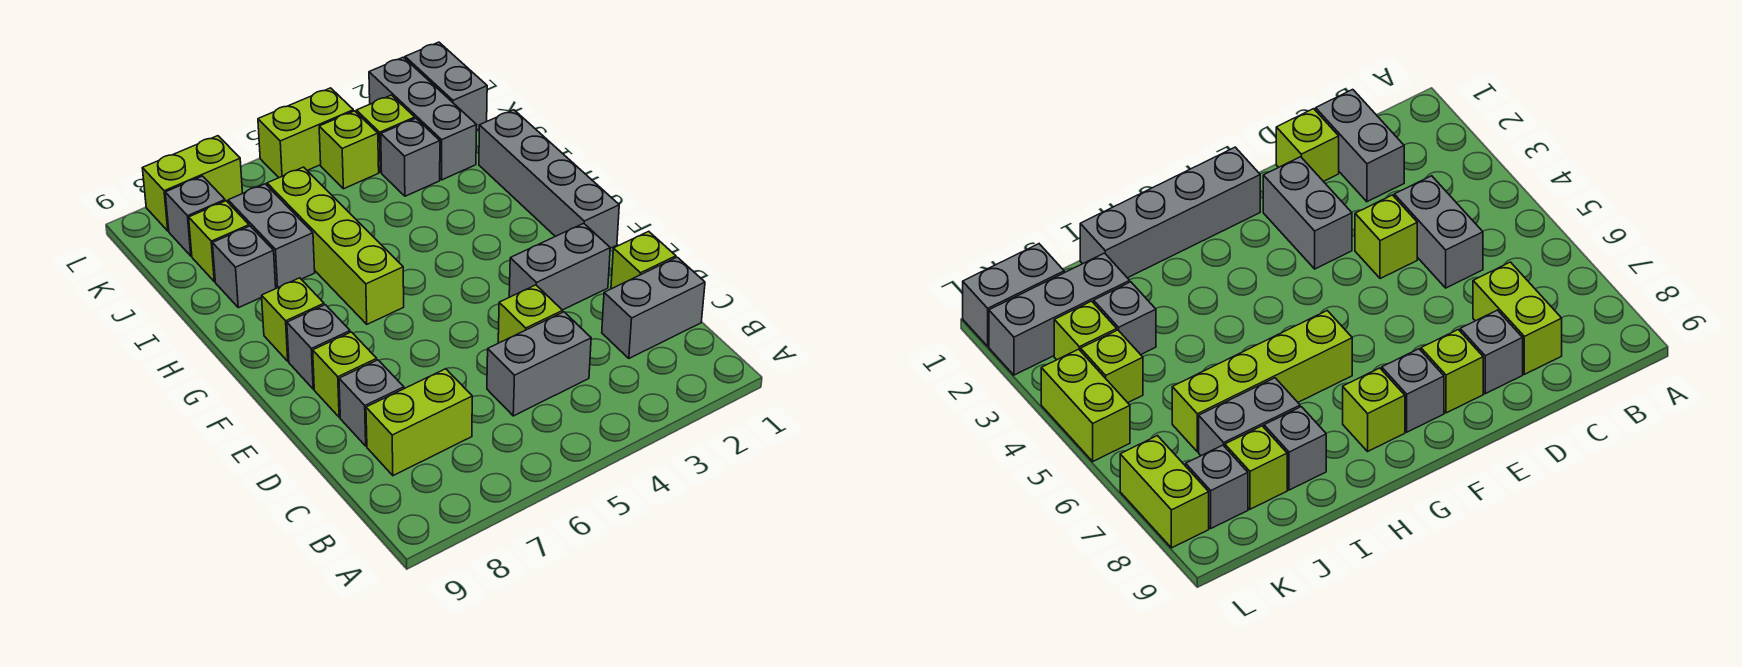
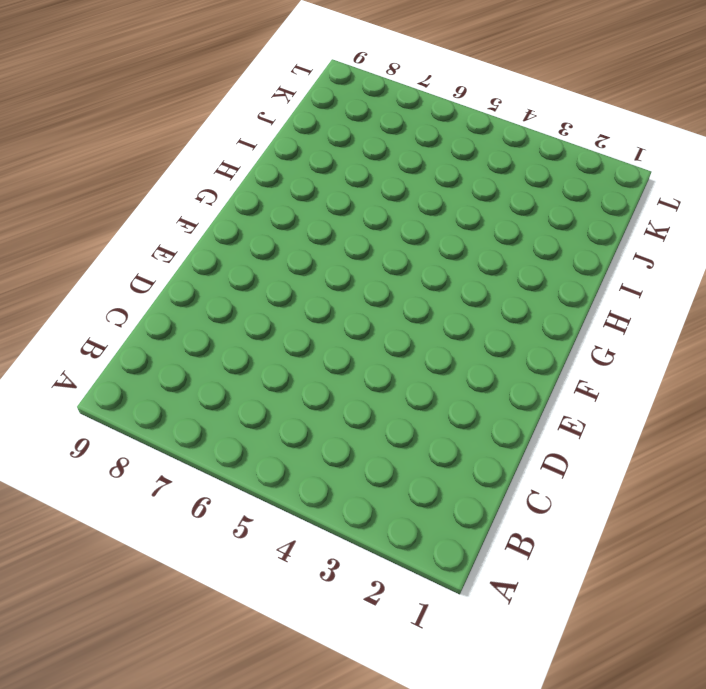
none -> grey brick C1:C2 level 1
none -> grey brick C4:C5 level 1
none -> lime brick C7:C8 level 1

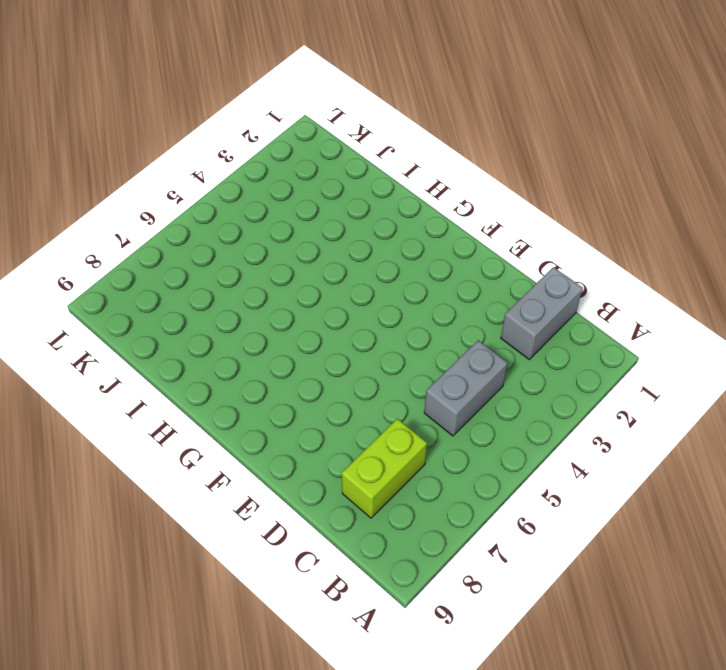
none -> lime brick D1 level 1
none -> lime brick D4 level 1
none -> grey brick D8 level 1

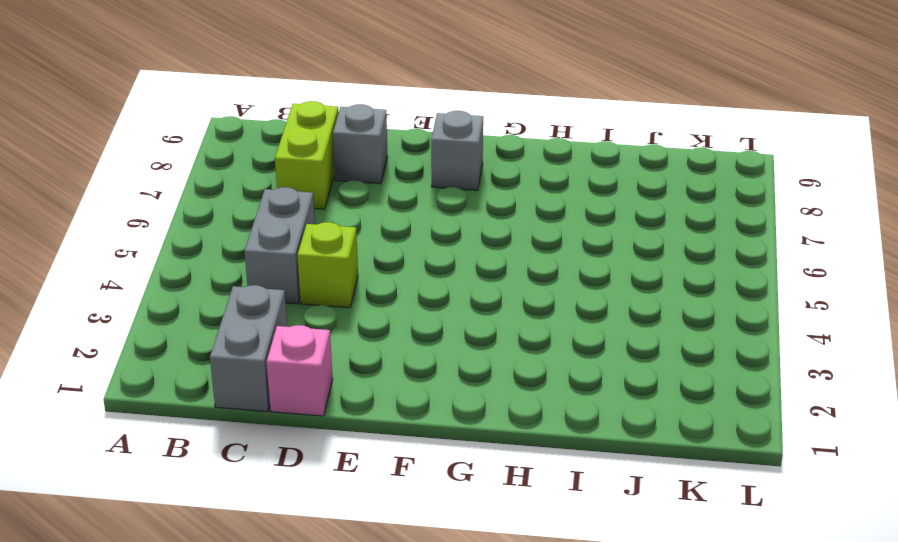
pink brick D1 level 1 -> lime brick D1 level 1
none -> grey brick E2:E3 level 1
none -> lime brick E8 level 1
none -> grey brick F1:I1 level 1

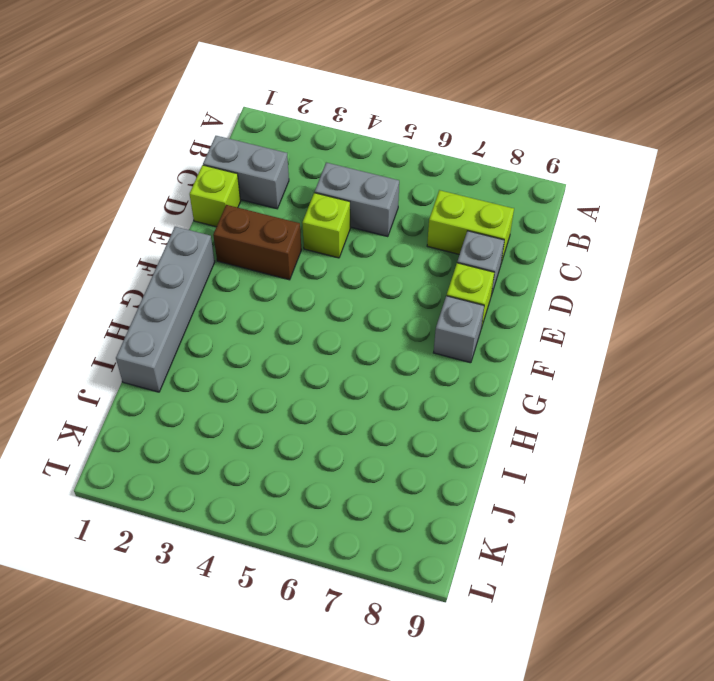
brown brick E2:E3 level 1 -> grey brick E2:E3 level 1
none -> lime brick G6:J6 level 1
none -> lime brick G8 level 1
none -> grey brick I7:J7 level 1

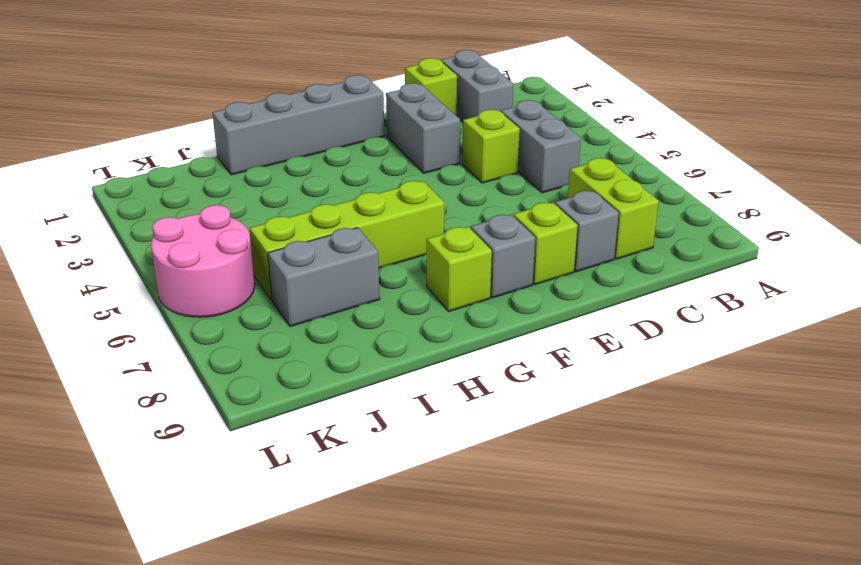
pink round brick K5:L6 level 1 -> lime brick L4:L5 level 1
none -> grey brick I8 level 1
none -> grey brick J2:L2 level 1
none -> grey brick J3 level 1

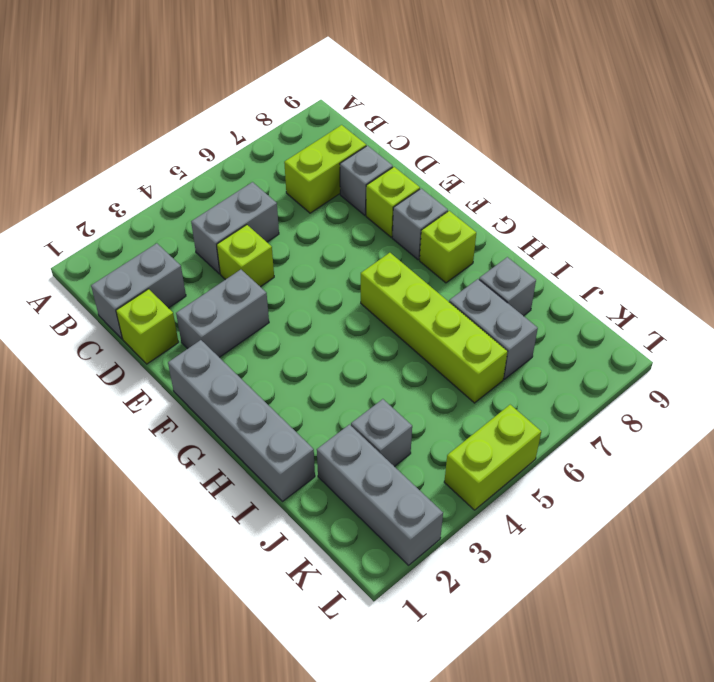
none -> lime brick J8 level 1
none -> grey brick K1:L1 level 1
none -> lime brick K3 level 1

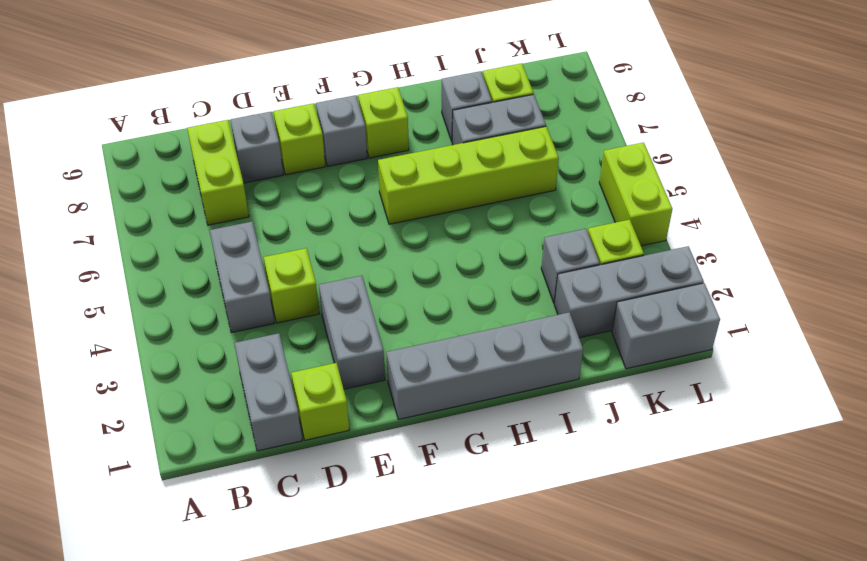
none -> lime brick K4 level 1
none -> grey brick K8 level 1
none -> lime brick L7:L8 level 1

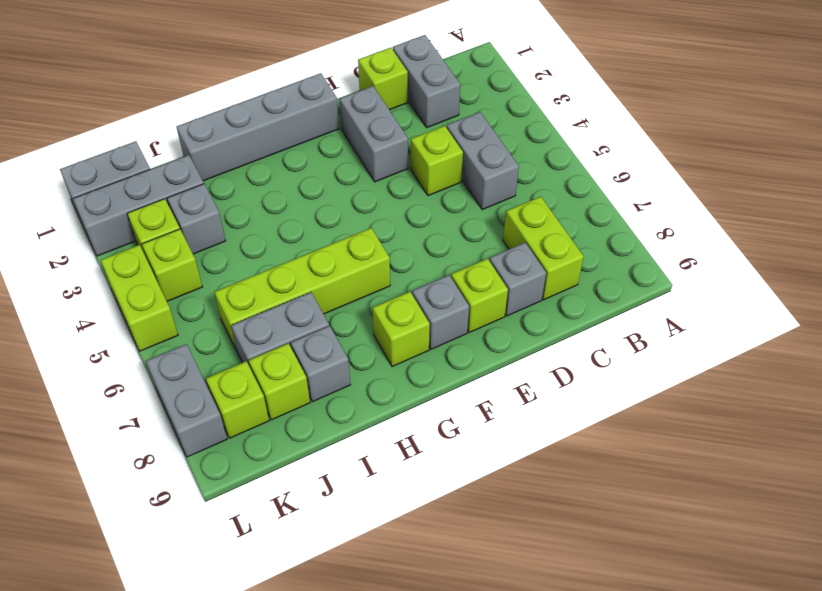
lime brick K8 level 1 -> grey brick K8 level 1
grey brick L7:L8 level 1 -> lime brick L7:L8 level 1

